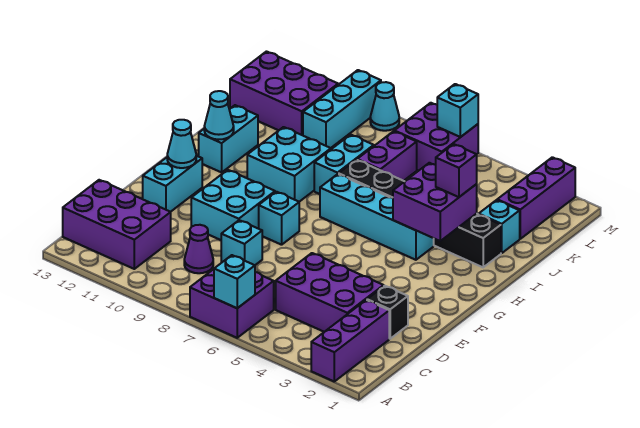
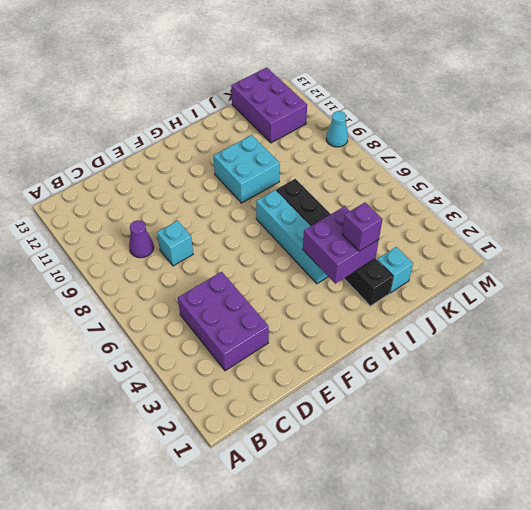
none -> purple brick A2:C2 level 1
none -> purple brick A6:B7 level 1
none -> purple brick B11:C13 level 1

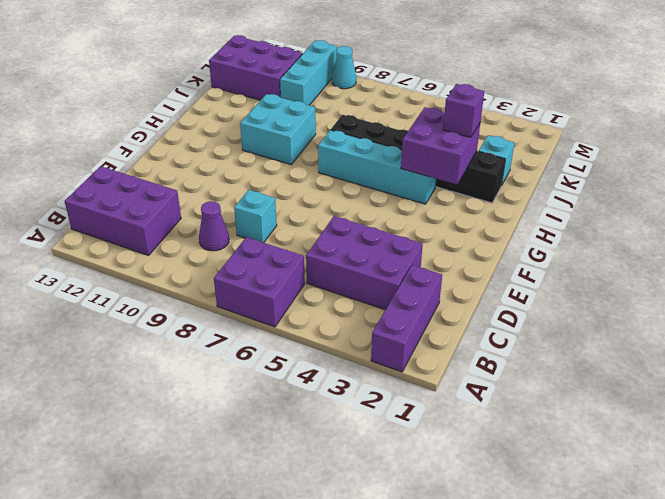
none -> black brick D2 level 1
none -> cyan brick E9:F10 level 1
none -> cyan brick E12:F12 level 1

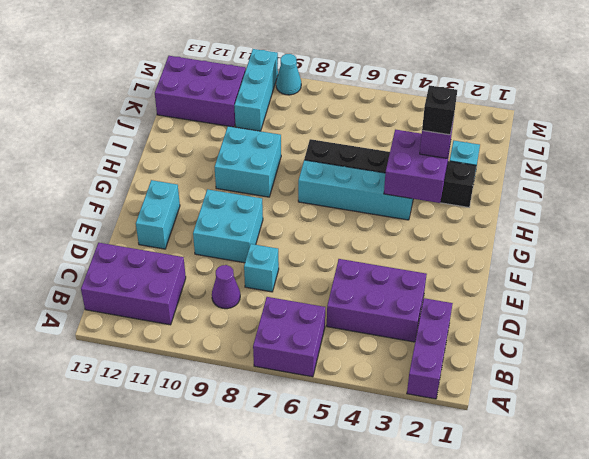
black brick I3 level 4 -> black brick D2 level 1
none -> cyan brick F8 level 1
none -> cyan brick H12:I12 level 1
none -> cyan brick I8:J8 level 1

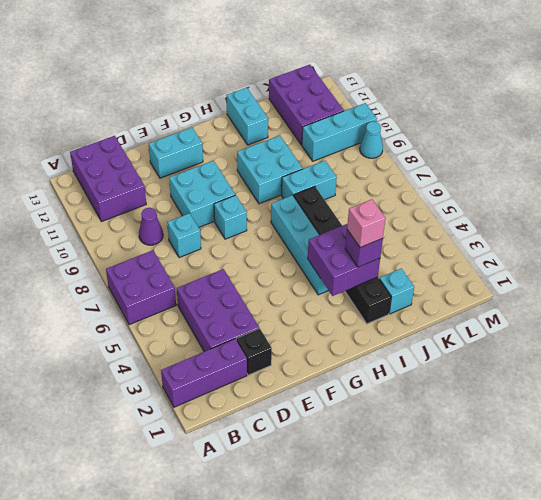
pink brick I3 level 4 -> none
cyan brick I12:I13 level 1 -> cyan brick H12:I12 level 1
none -> purple brick J7:K7 level 1
none -> purple brick K2:M2 level 1
none -> purple brick L6:M7 level 1

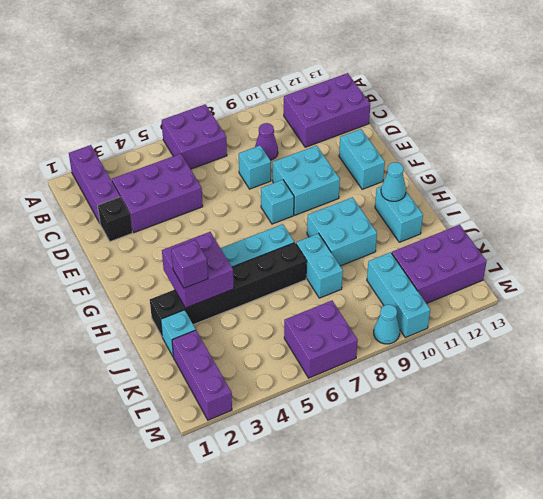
none -> purple brick J7:K7 level 1
none -> cyan brick A6 level 2
none -> cyan cone F12 level 2

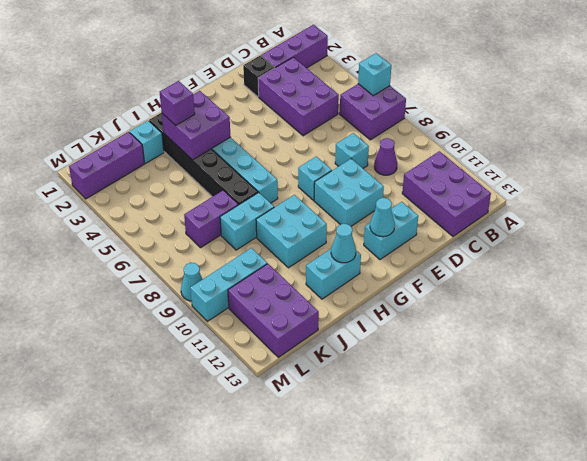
none -> purple brick L6:M7 level 1
none -> cyan brick M6 level 2

